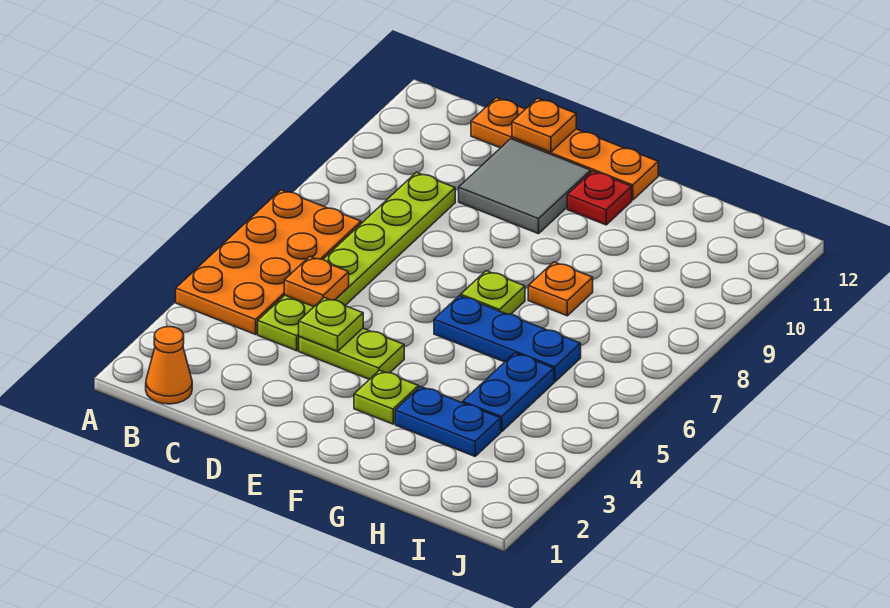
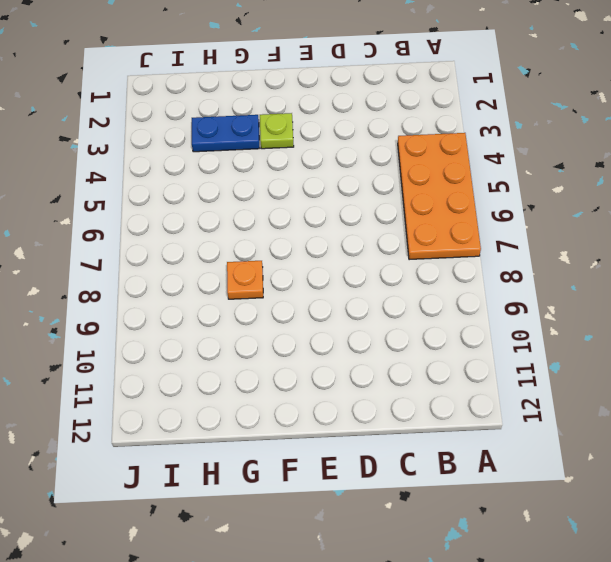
none -> orange cone B1 level 1
none -> lime plate C4:C9 level 1
none -> orange plate C12:F12 level 1

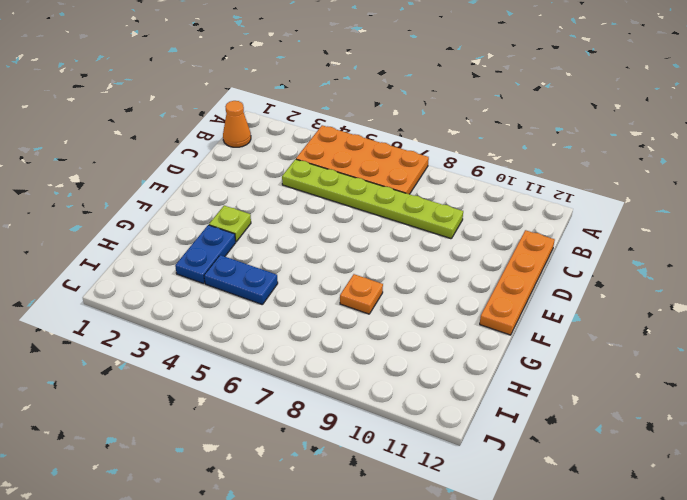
none -> lime plate D4:E4 level 1
none -> grey tile D10:E11 level 1
none -> blue plate F6:H6 level 1

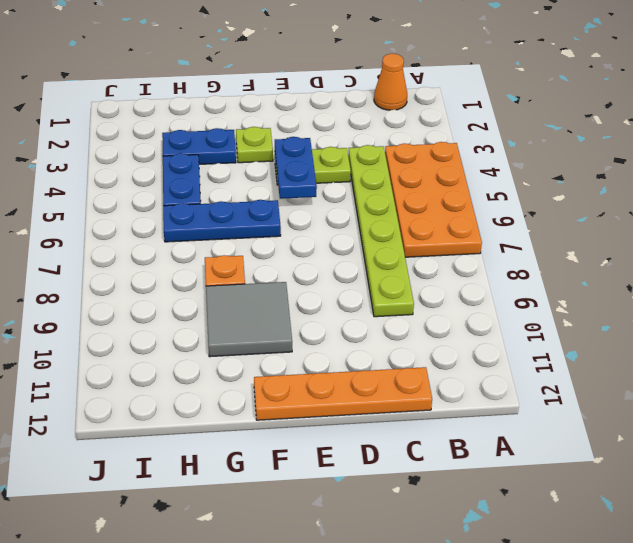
blue plate E4:E5 level 2 -> none
grey tile F9:G10 level 1 -> grey tile D10:E11 level 1
none -> lime plate F7 level 1
none -> red plate F11 level 1
none -> orange plate C5 level 2

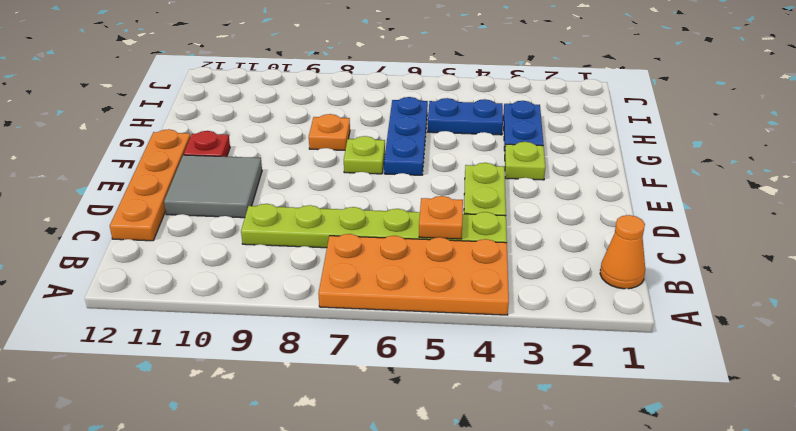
none -> lime plate D4 level 2
none -> orange plate D12 level 2

